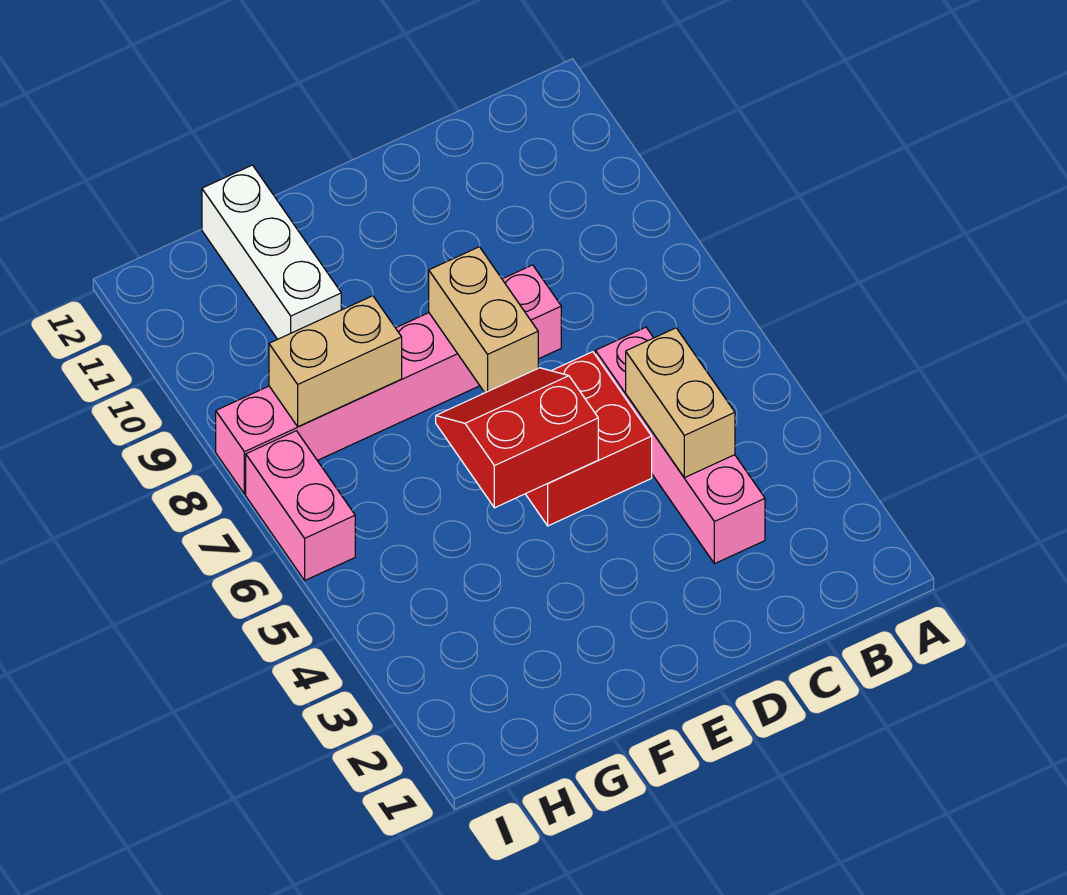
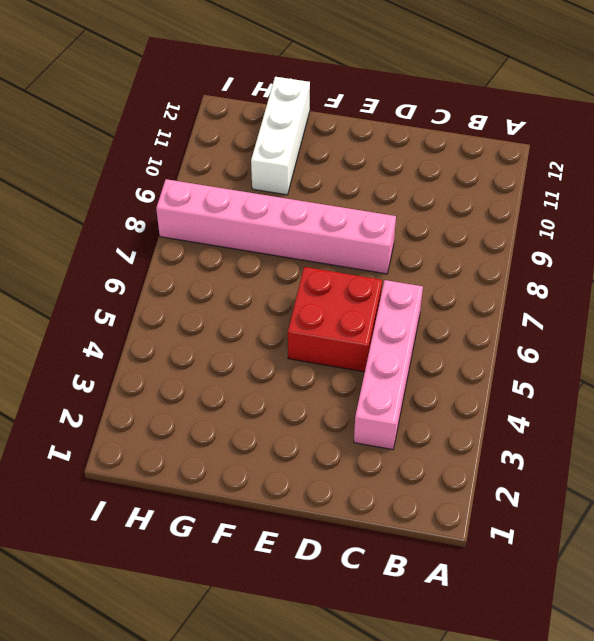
none -> pink brick I6:I7 level 1
none -> tan brick C4:C5 level 2

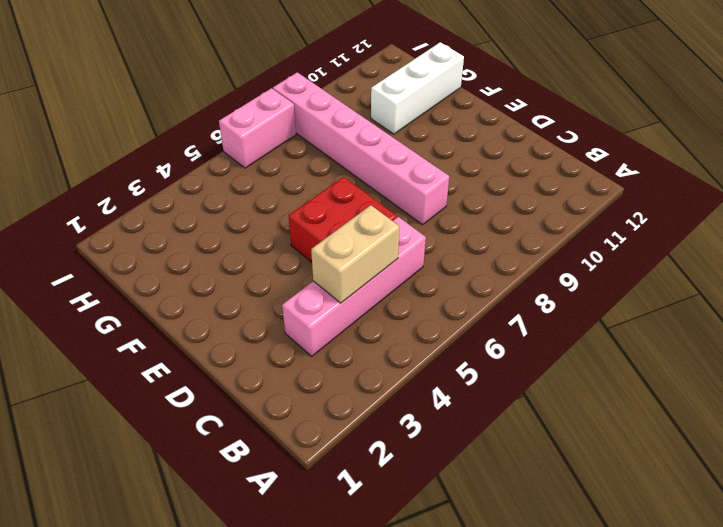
none -> red slope E5:F6 level 2 top 5
none -> tan brick E7:E8 level 2

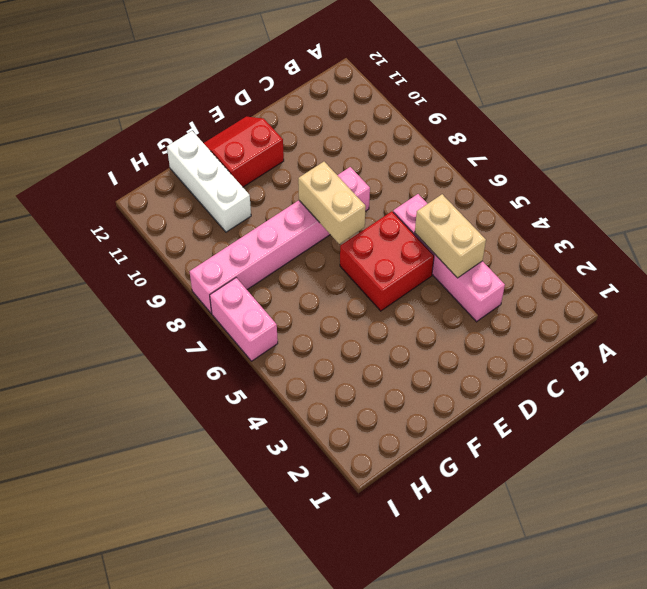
red slope E11:F12 level 1 top 11 -> red slope E5:F6 level 2 top 5
none -> tan brick G8:H8 level 2

